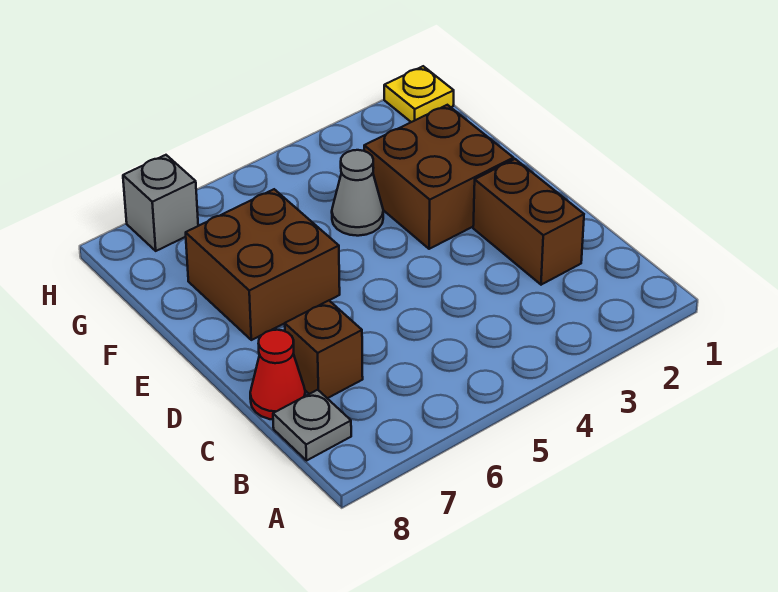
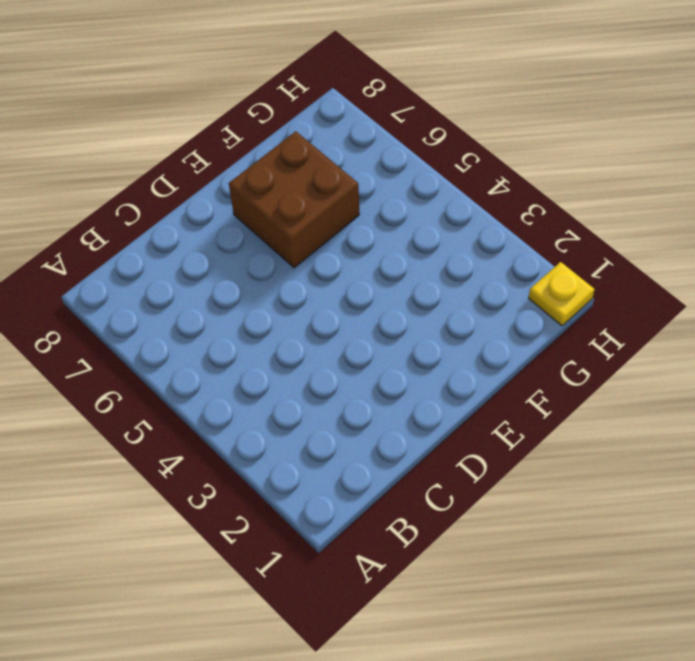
none -> grey plate B8 level 1
none -> brown brick C2:D2 level 1

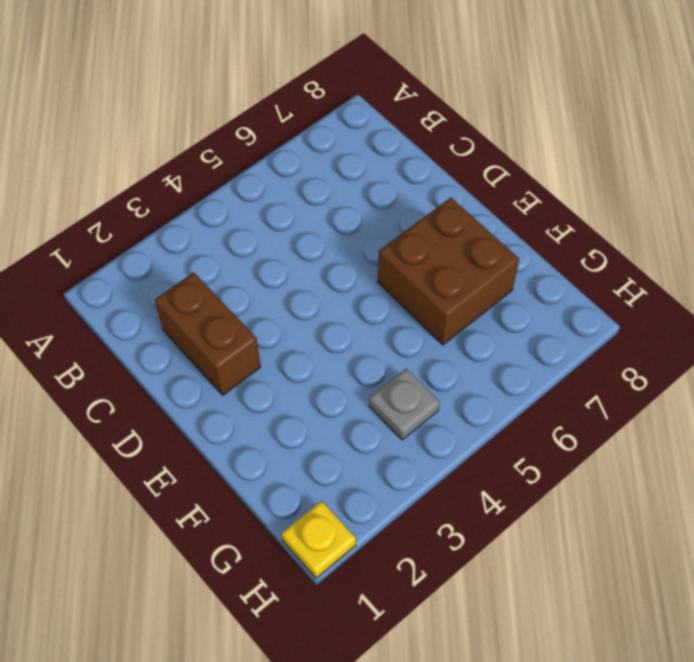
grey plate G4 level 1 -> grey plate B8 level 1
none -> brown brick C7 level 1
none -> red cone C8 level 1

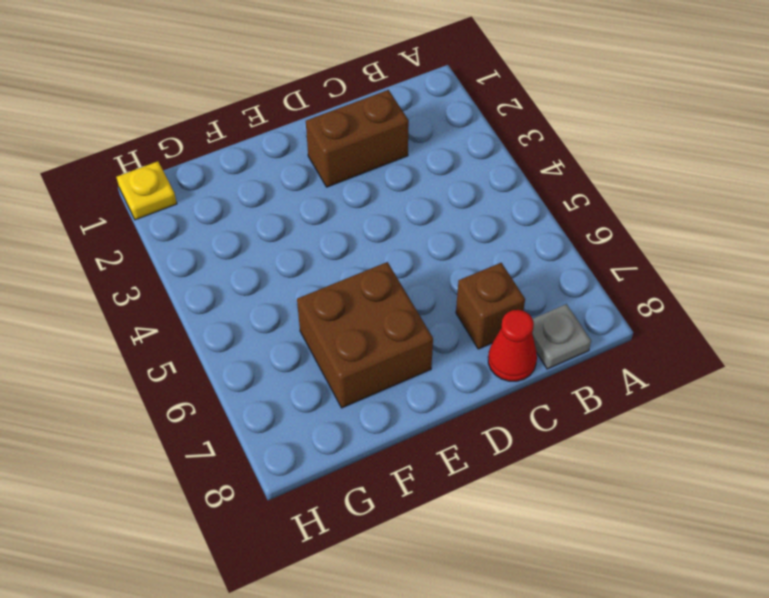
none -> brown brick E2:F3 level 1
none -> grey cone F4 level 1

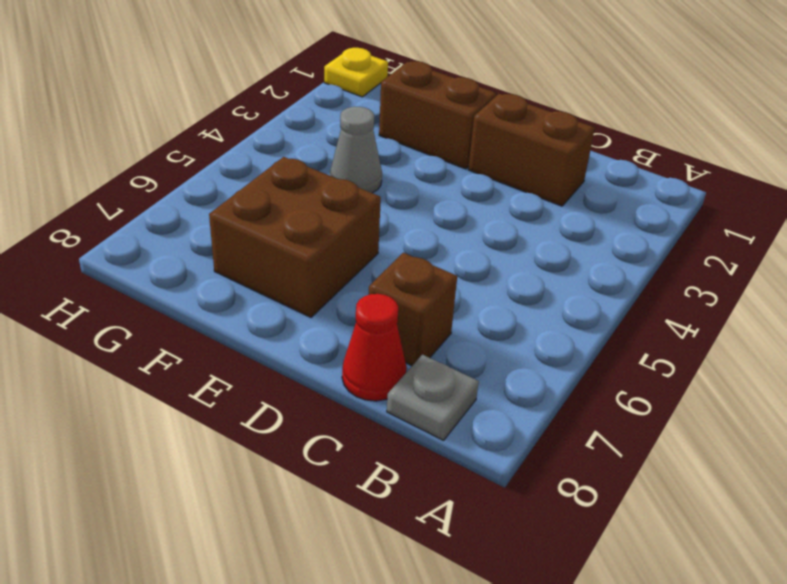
brown brick E2:F2 level 1 -> brown brick E2:F3 level 1
none -> grey brick H7 level 1

